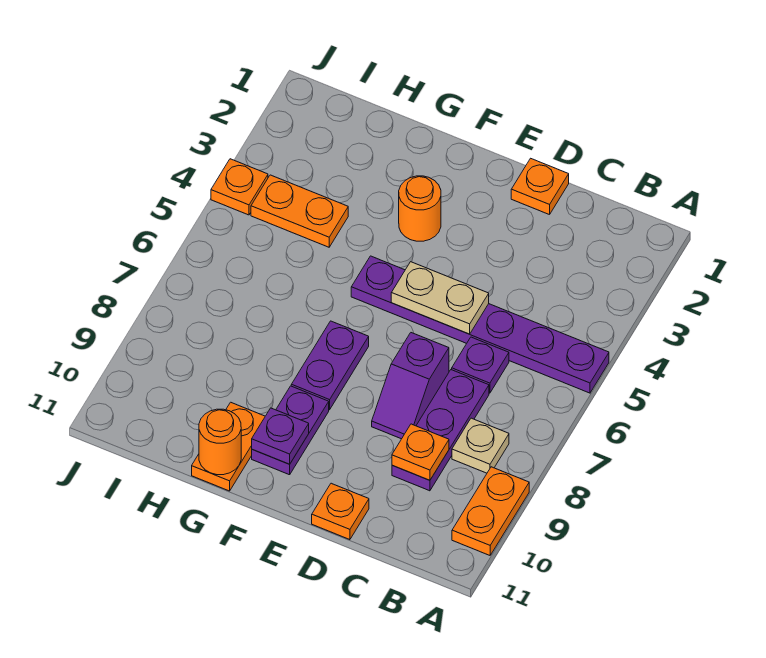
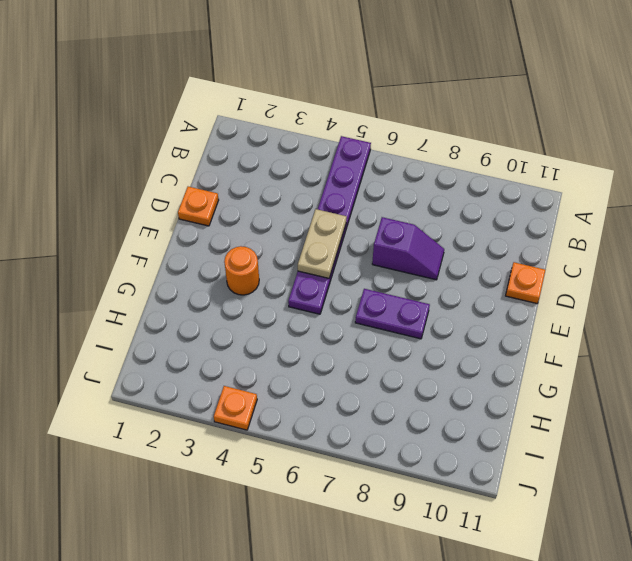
none -> orange plate A9:A10 level 1
none -> tan plate B8 level 1
none -> purple plate C6 level 1

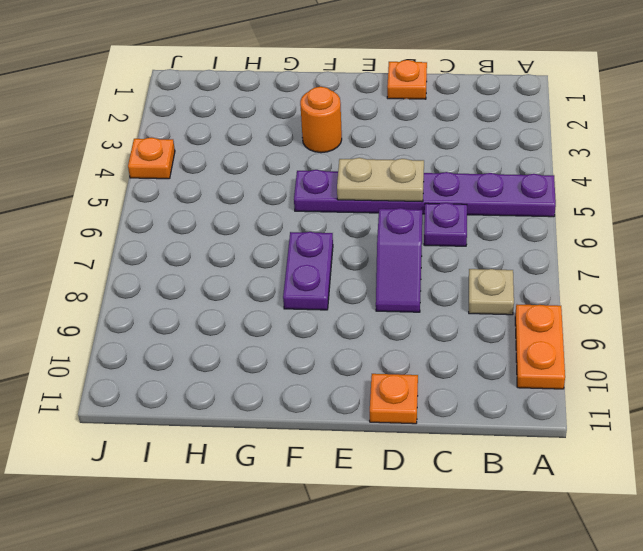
none -> purple plate C7:C9 level 1
none -> purple plate F9:F10 level 1
none -> orange plate G10:G11 level 1

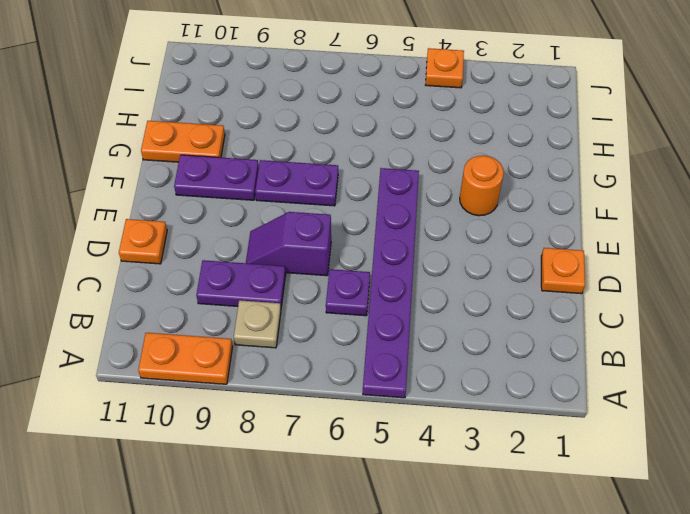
purple plate C8:C9 level 1 -> purple plate C7:C9 level 1
none -> orange plate H4:I4 level 1
none -> orange plate C9 level 2
none -> tan plate D5:E5 level 2

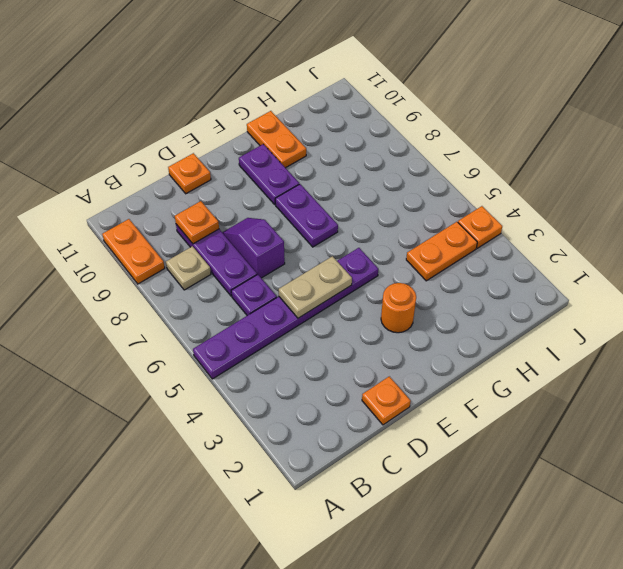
none -> purple plate F10 level 2
none -> orange round brick G11 level 2

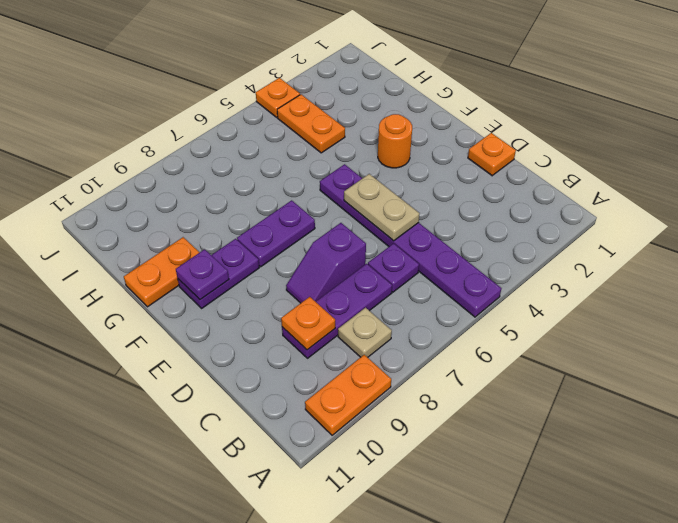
none -> orange plate D11 level 1
none -> orange round brick G11 level 2

